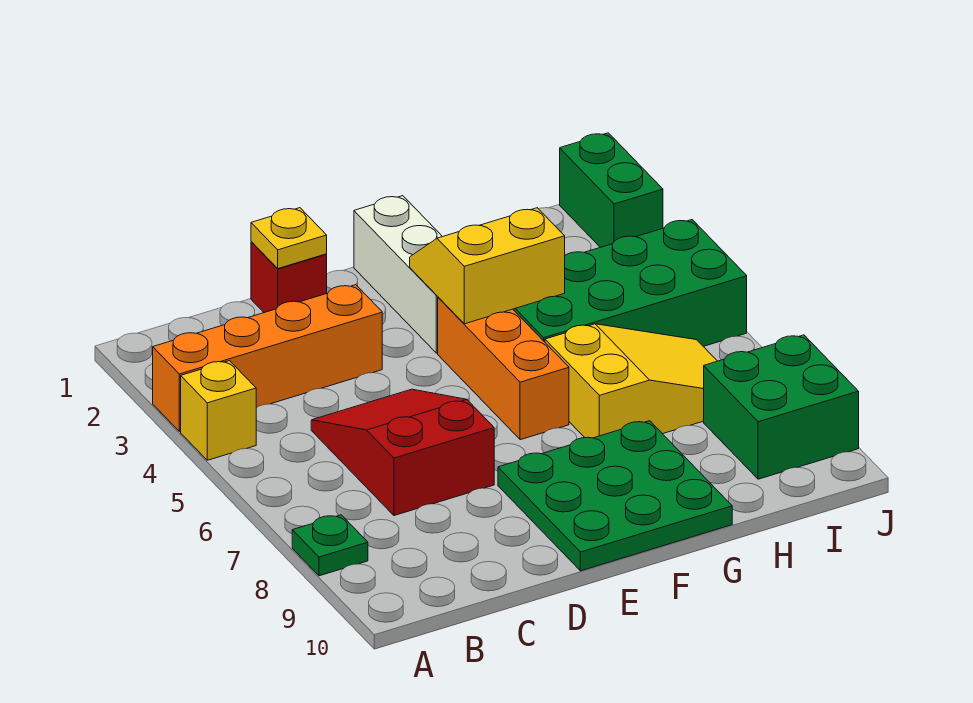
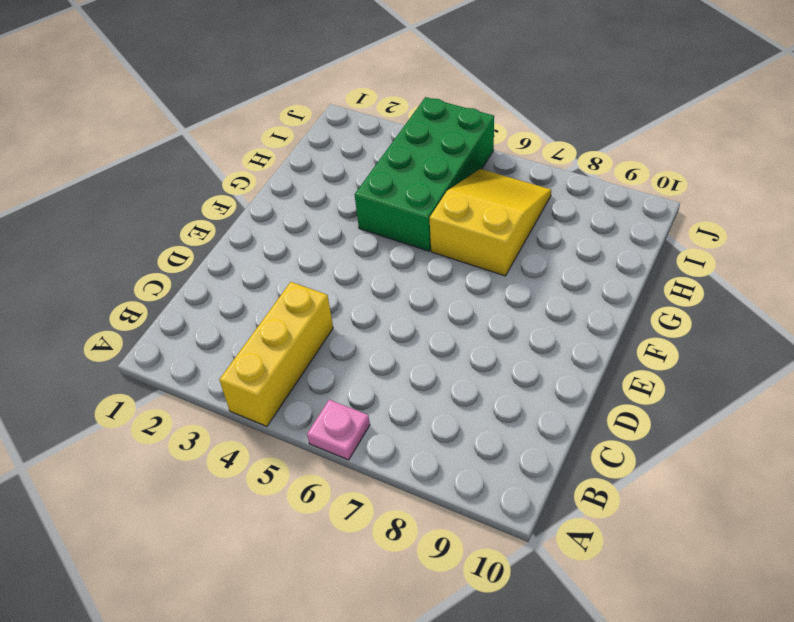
yellow brick A4:C4 level 1 -> yellow brick A4 level 1
pink plate A6 level 1 -> none
none -> orange brick A3:D3 level 1
none -> green plate A8 level 1
none -> red slope C5:D7 level 1 top 7

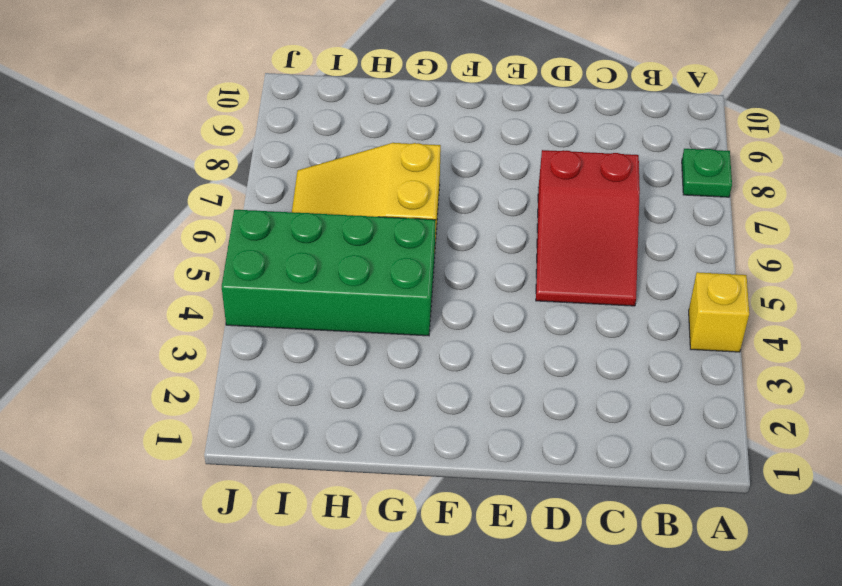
none -> orange brick A3:D3 level 1
none -> red brick D1 level 1
none -> green plate E8:G10 level 1

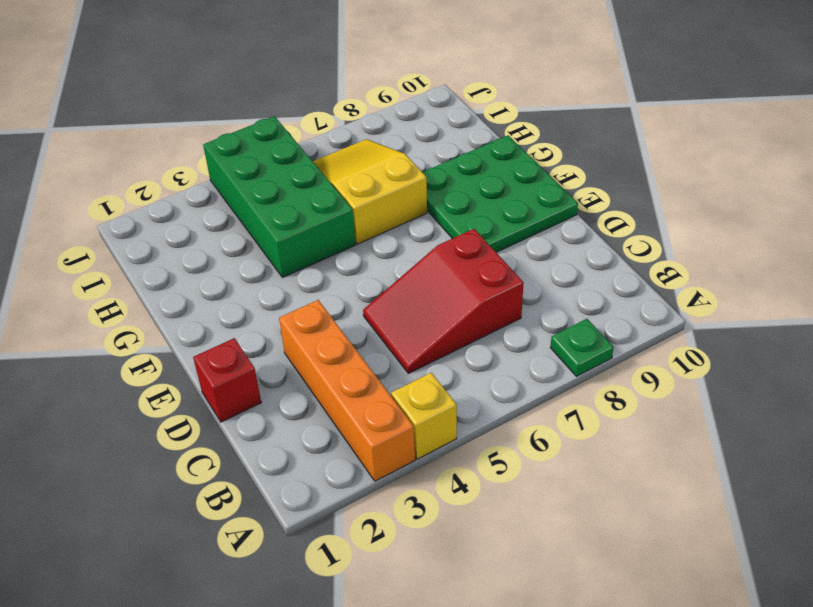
none -> white brick F1:F3 level 1
none -> orange brick F4:F6 level 1
none -> green brick I8:J9 level 1

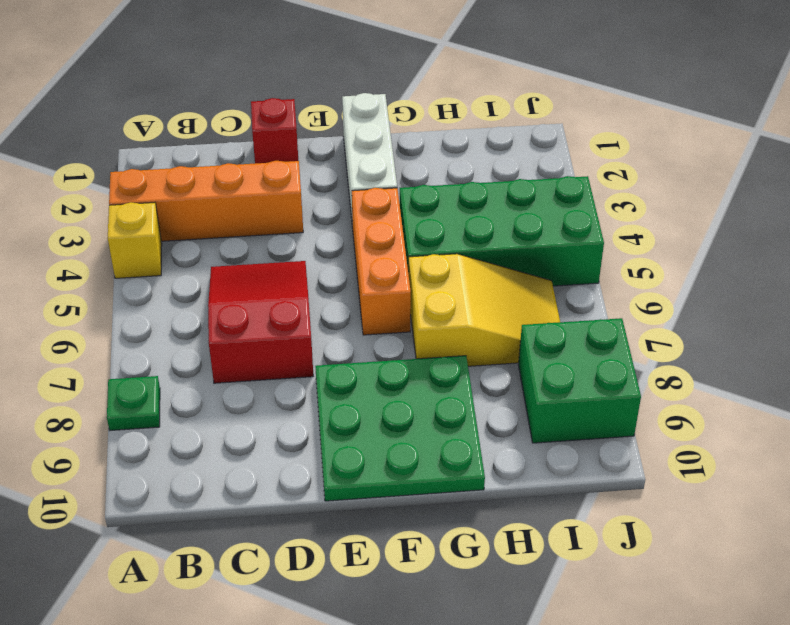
none -> green brick J1:J2 level 1
none -> yellow plate D1 level 2
none -> yellow slope F3:G4 level 2 top 4

